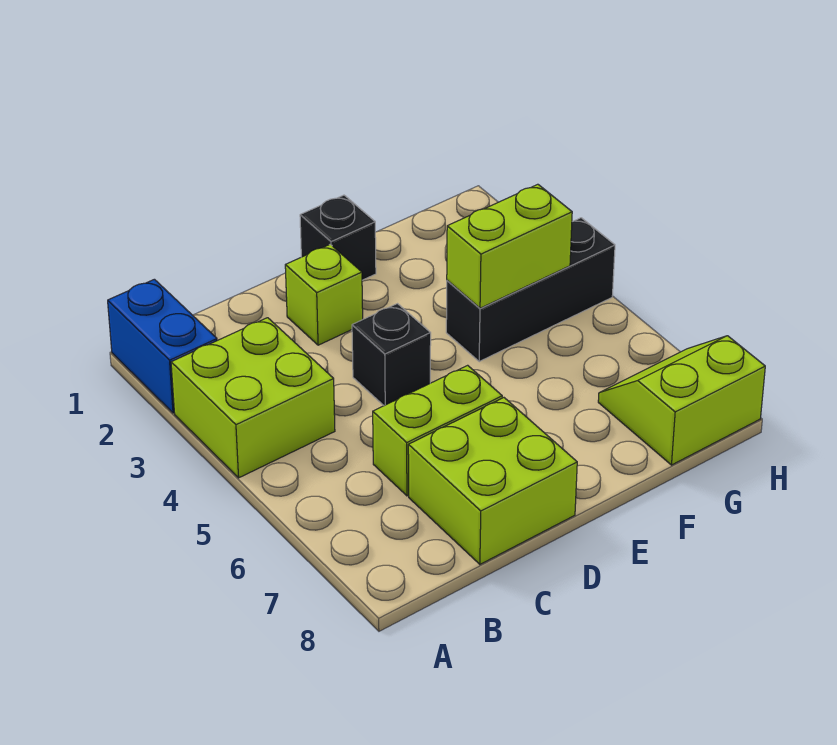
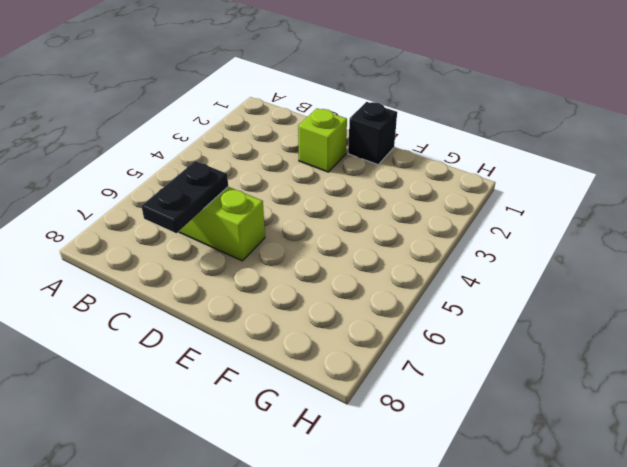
black plate C6:C7 level 2 -> none
none -> blue brick A1:A2 level 1
none -> lime brick A3:B4 level 1

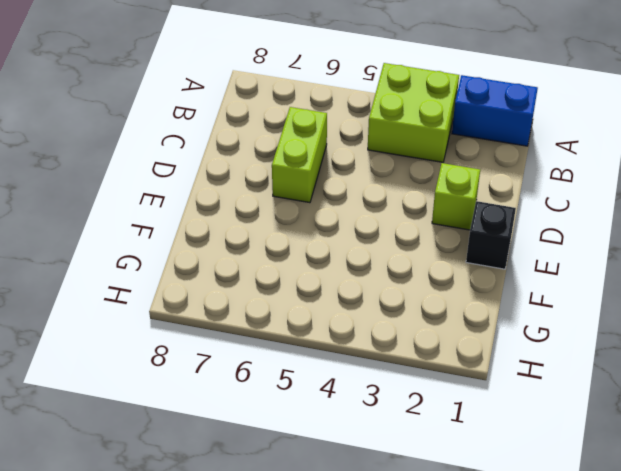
none -> lime brick C7:D8 level 1
none -> black brick D4 level 1

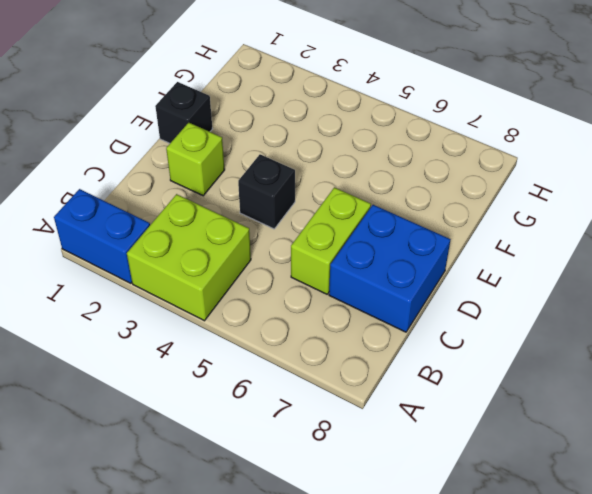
blue brick C7:D8 level 1 -> lime brick C7:D8 level 1
none -> black brick F4:H4 level 1
none -> lime slope G7:H8 level 1 top 8

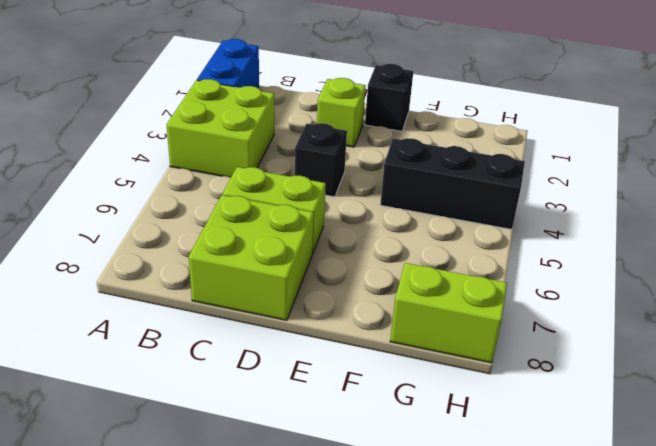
none -> lime brick F4:G4 level 2

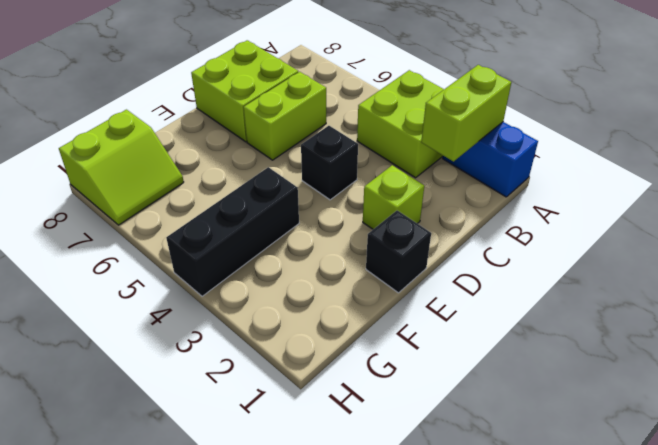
lime brick A2:B2 level 2 -> lime brick F4:G4 level 2

